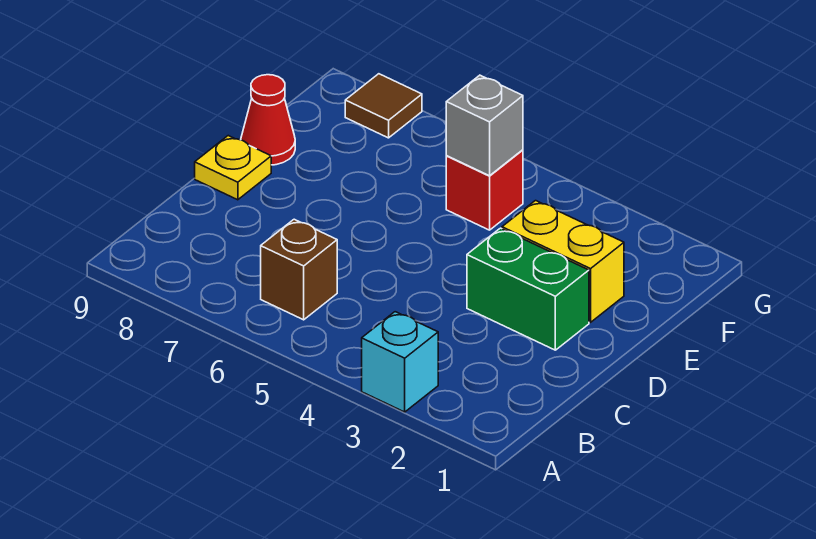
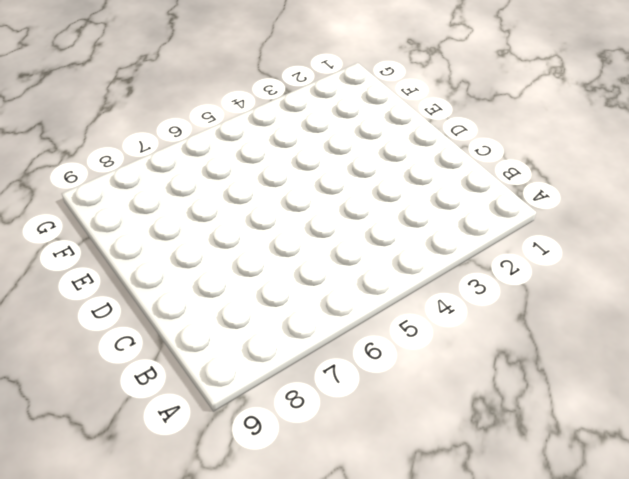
none -> cyan brick A3 level 1
none -> brown brick B6 level 1

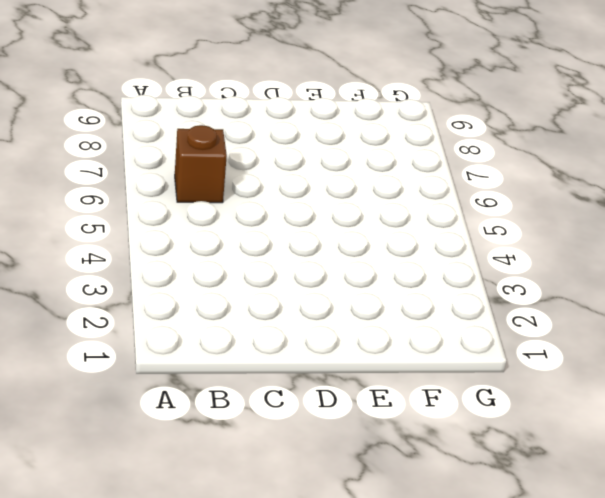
none -> cyan brick A3 level 1
none -> green brick D2:D3 level 1

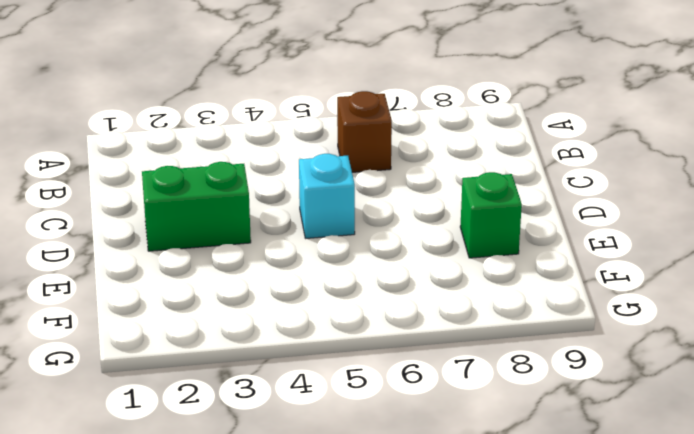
cyan brick D5 level 1 -> cyan brick A3 level 1
green brick E8 level 1 -> none
none -> yellow plate D9 level 1
none -> yellow brick E2:E3 level 1

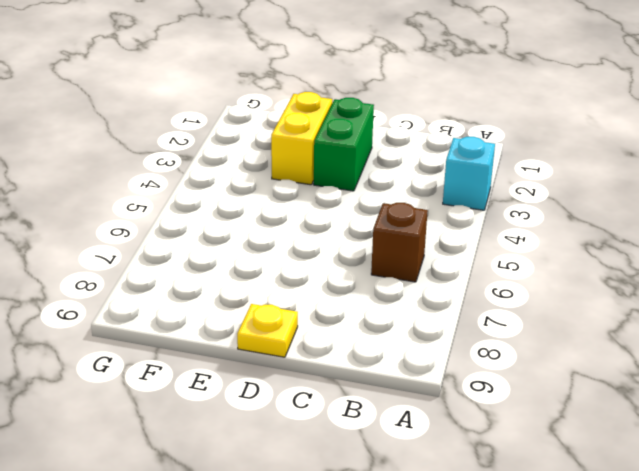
none -> red cone E9 level 1
none -> red brick F5 level 1

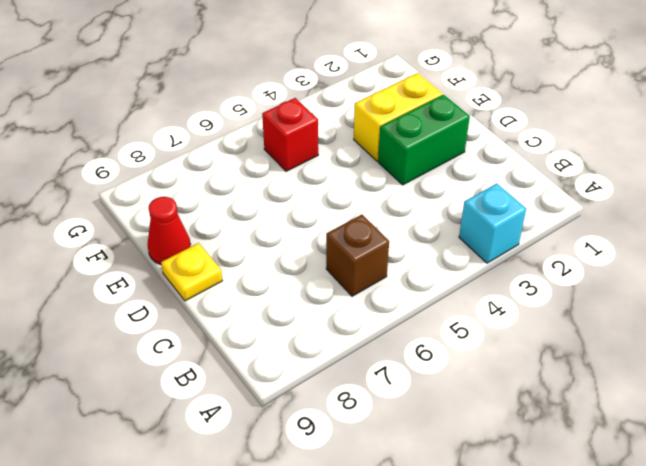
none -> brown tile G8 level 1
none -> grey brick F5 level 2

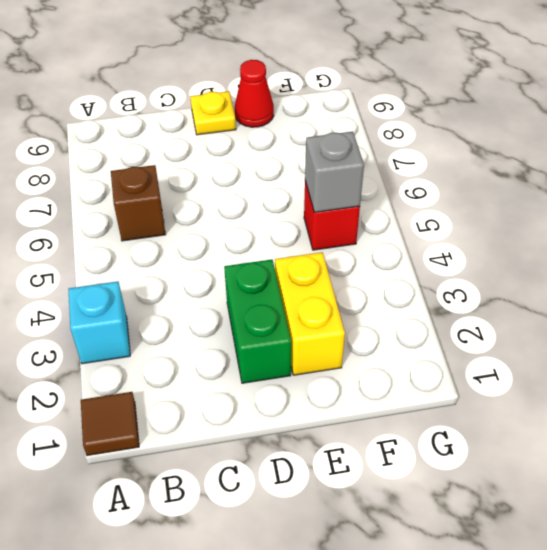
brown tile A1 level 1 -> brown tile G8 level 1

